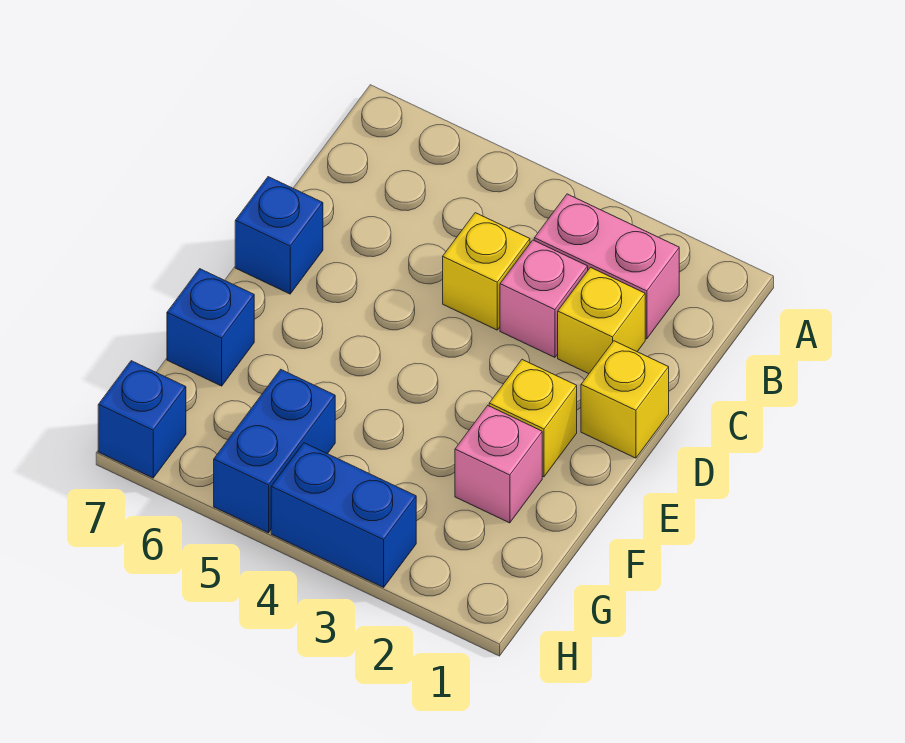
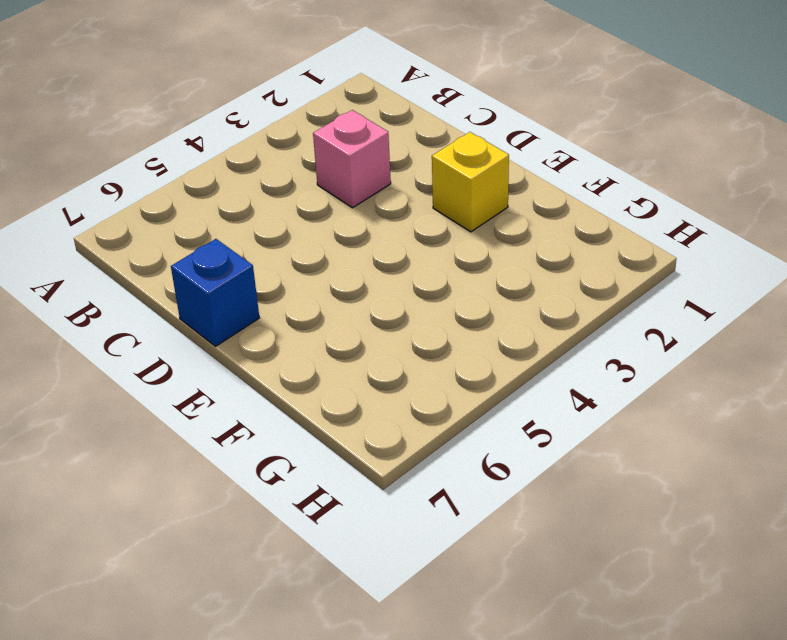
none -> pink brick B2:B3 level 1
none -> yellow brick C2 level 1
none -> yellow brick C4 level 1

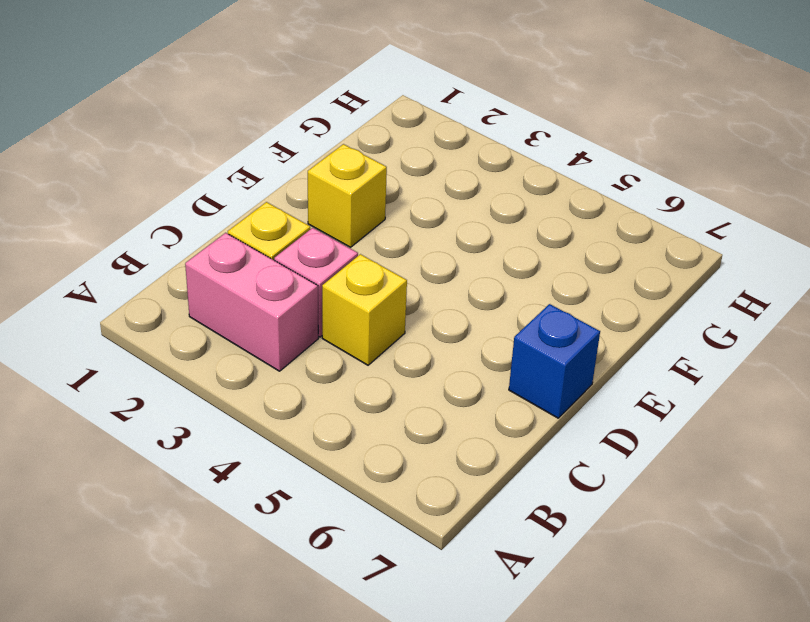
none -> yellow brick D1 level 1
none -> pink brick F2 level 1
none -> blue brick F7 level 1

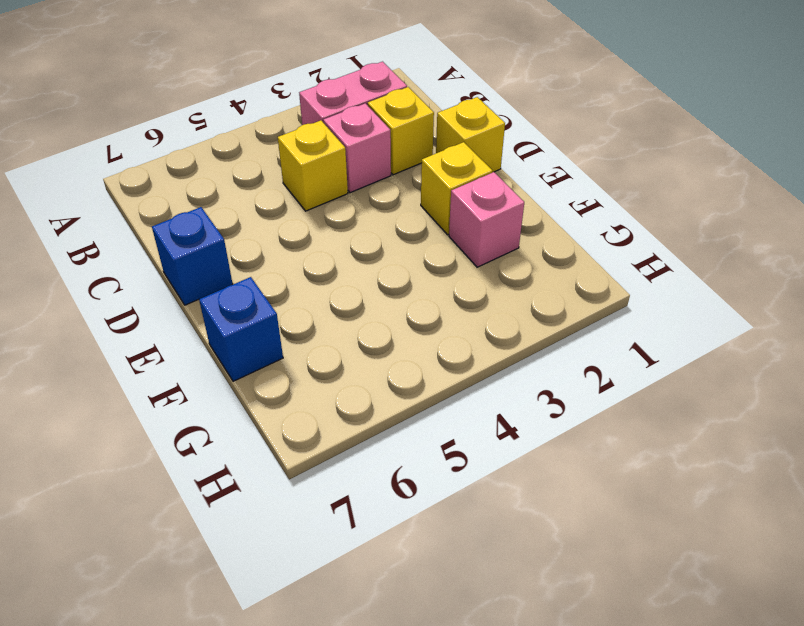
none -> blue brick G5:H5 level 1
none -> blue brick H3:H4 level 1
none -> blue brick H7 level 1

